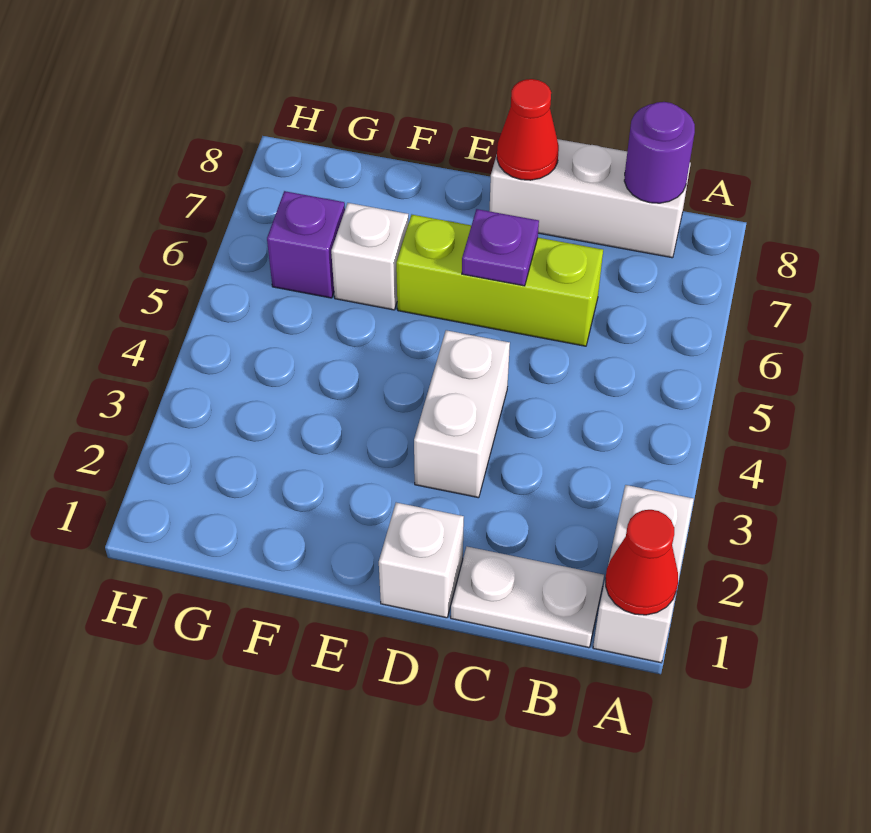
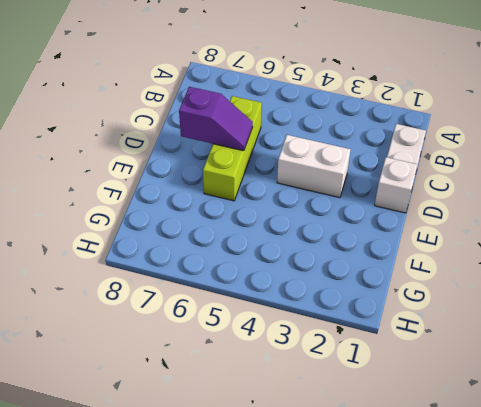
purple slope D6:D7 level 2 top 7 -> purple plate D6 level 2
none -> white brick A1:A2 level 1
none -> white brick B8:D8 level 1
none -> white brick F6 level 1

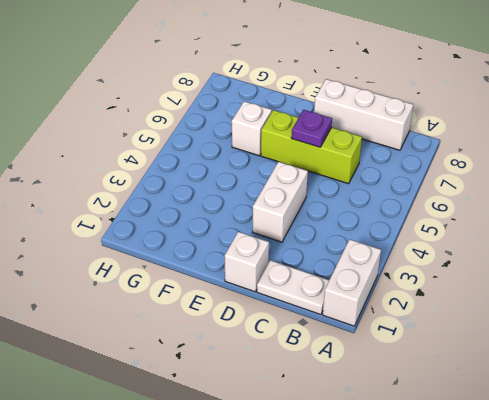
none -> purple brick G6 level 1
none -> red cone A1 level 2
none -> purple round brick B8 level 2

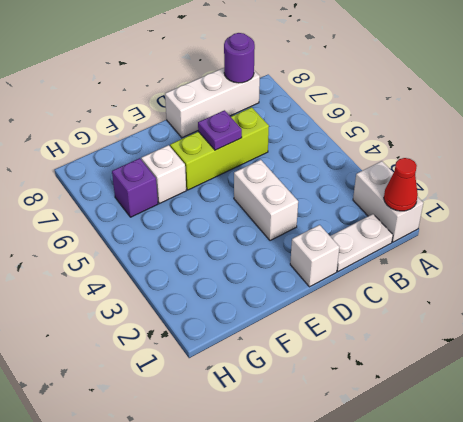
none -> red cone D8 level 2

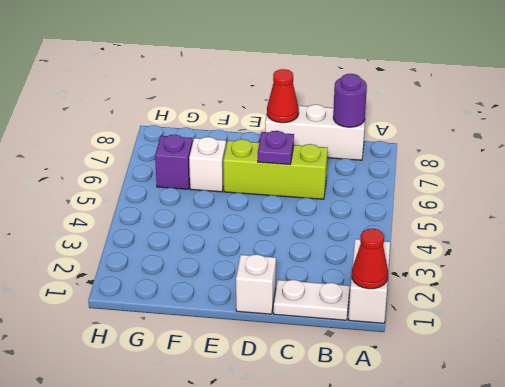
none -> white brick D3:D4 level 1

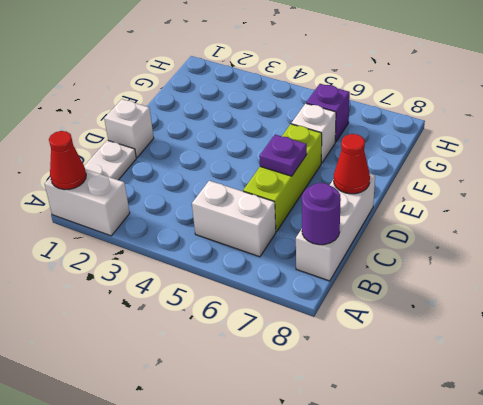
white brick B5:B6 level 1 -> white brick D3:D4 level 1

